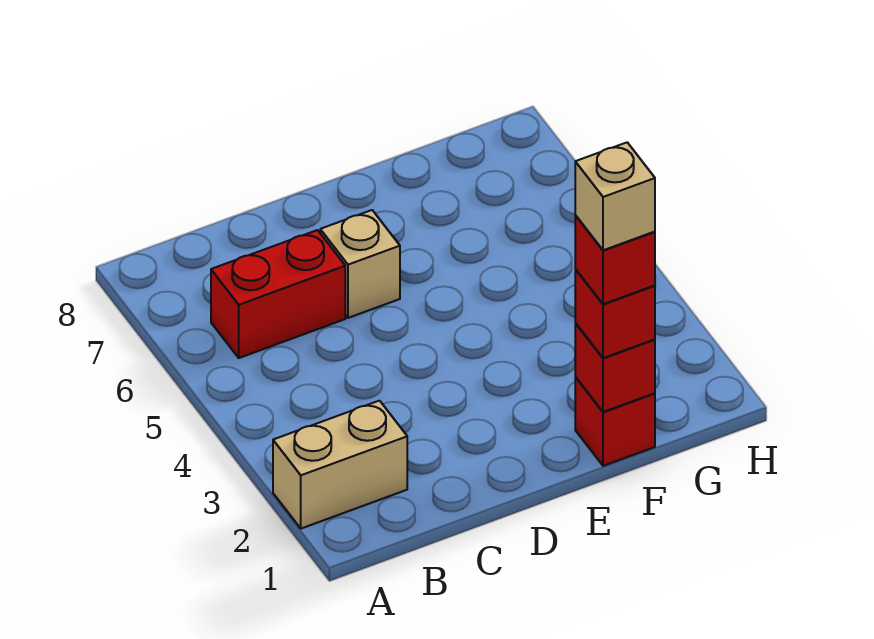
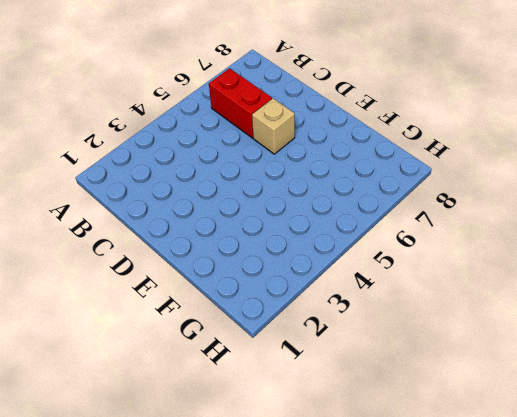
none -> tan brick A2:B2 level 1
none -> red brick F1 level 1

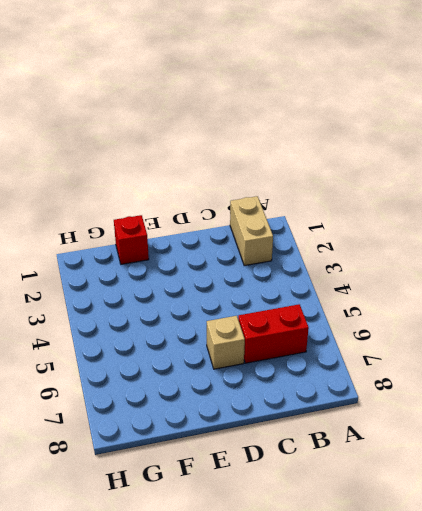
tan brick B1:B2 level 1 -> tan brick A2:B2 level 1
none -> red brick F1 level 2
none -> red brick F1 level 3

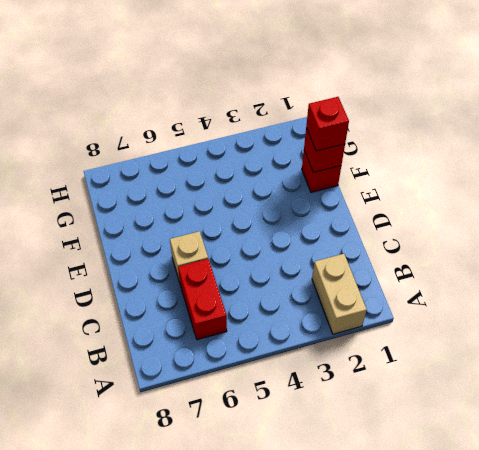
none -> red brick F1 level 4
none -> tan brick F1 level 5

